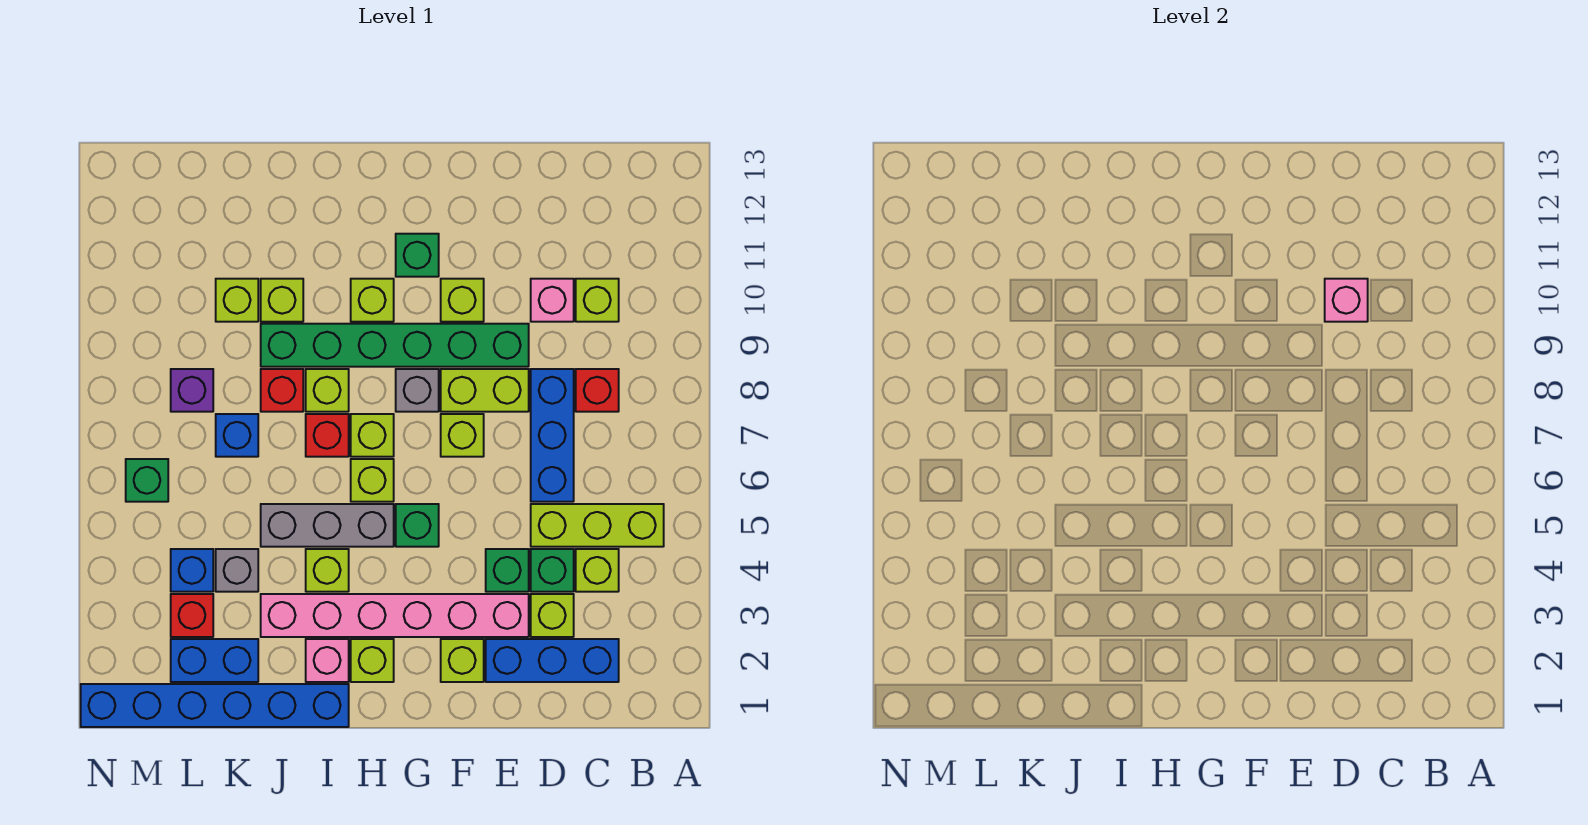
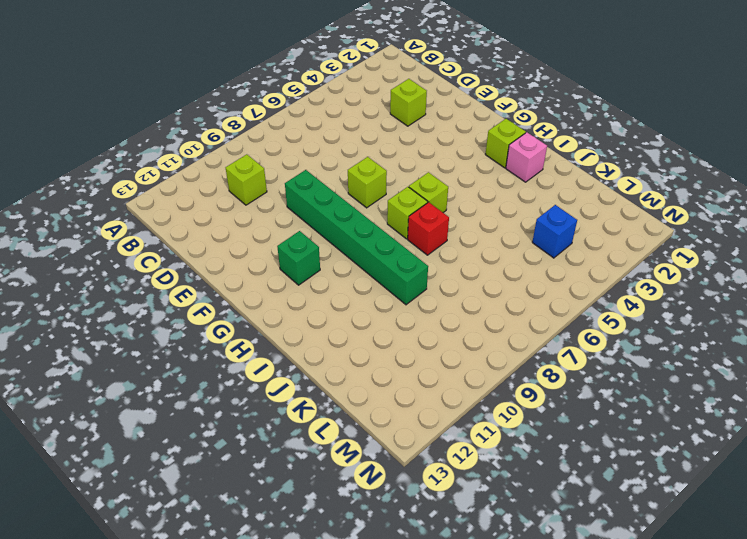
none -> lime brick B5:D5 level 1
none -> blue brick C2:E2 level 1
none -> lime brick C4 level 1
none -> red brick C8 level 1

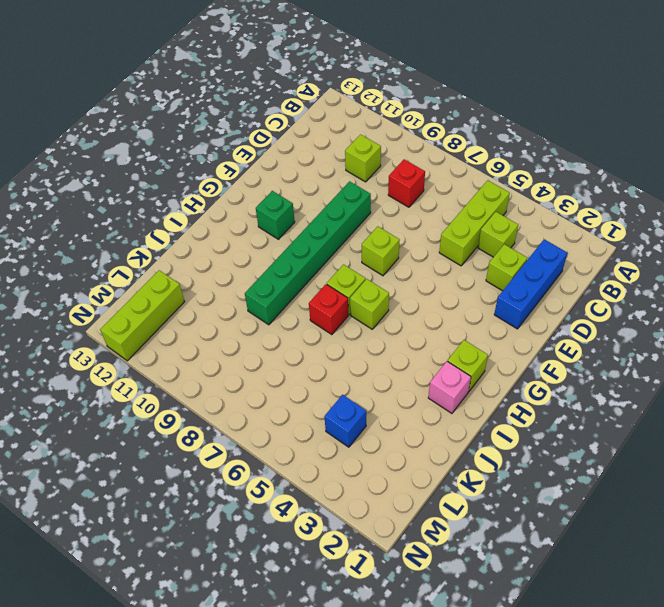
lime brick L12:N12 level 1 -> none
none -> green brick D4 level 1
none -> blue brick D6:D8 level 1
none -> pink brick D10 level 1
none -> pink brick E3:J3 level 1

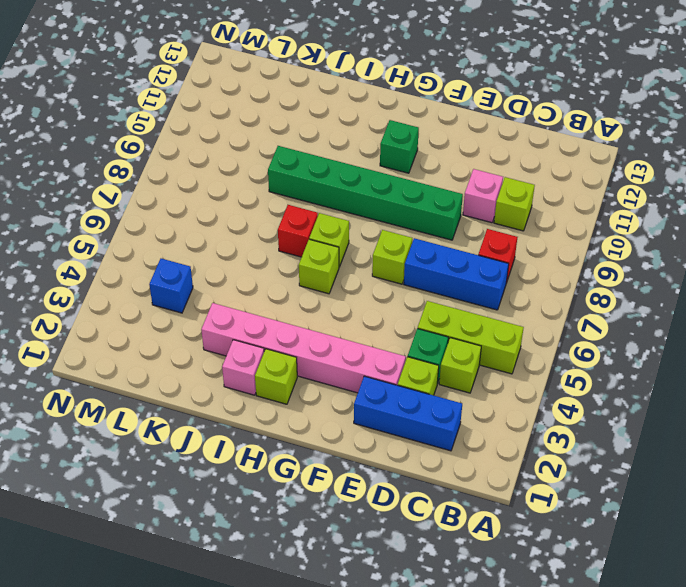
blue brick C7:E7 level 1 -> blue brick D6:D8 level 1
none -> green brick E4 level 1
none -> lime brick E8:F8 level 1
none -> lime brick F2 level 1
none -> lime brick F10 level 1

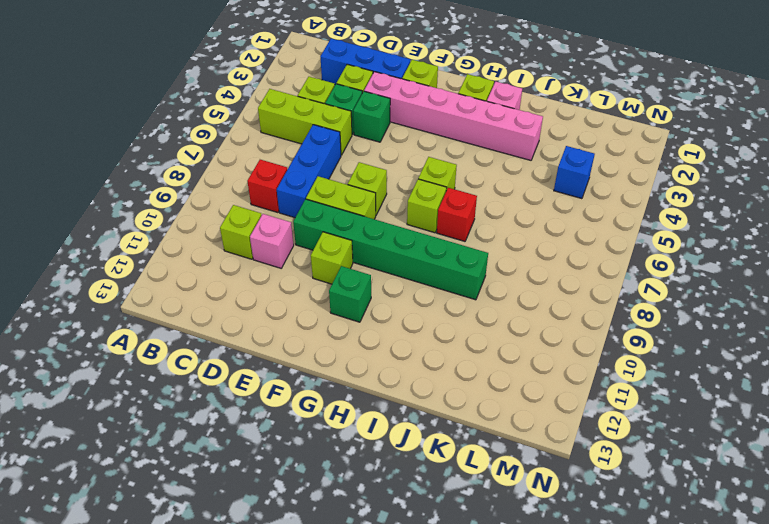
none -> green brick G5 level 1
none -> grey brick G8 level 1
none -> grey brick H5:J5 level 1
none -> lime brick H10 level 1

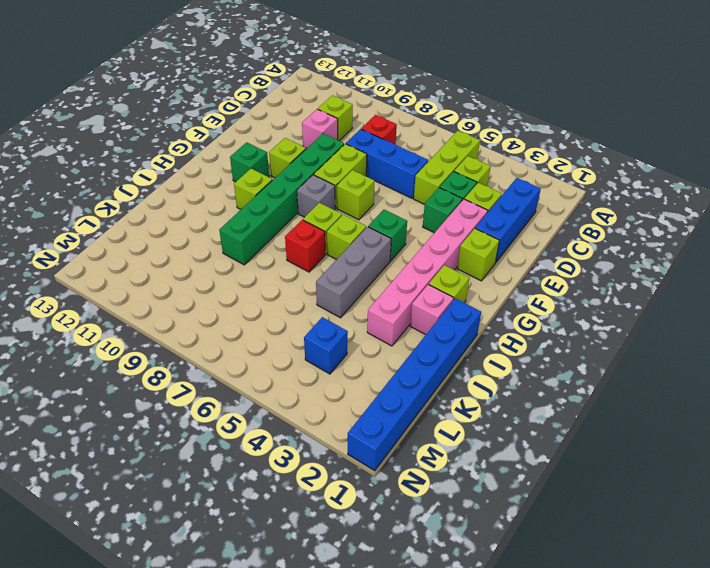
none -> lime brick I4 level 1
none -> lime brick I8 level 1
none -> red brick J8 level 1
none -> lime brick J10 level 1

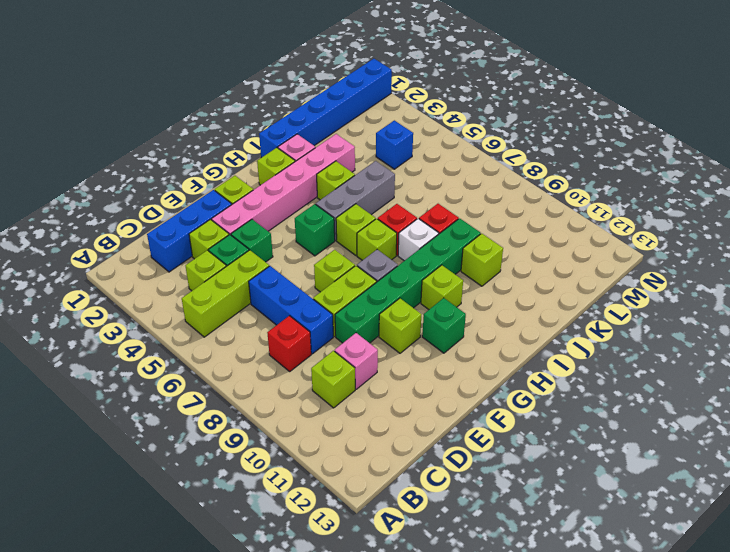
white brick I8 level 1 -> lime brick I8 level 1
none -> blue brick K2:L2 level 1
none -> grey brick K4 level 1
none -> blue brick K7 level 1
none -> lime brick K10 level 1

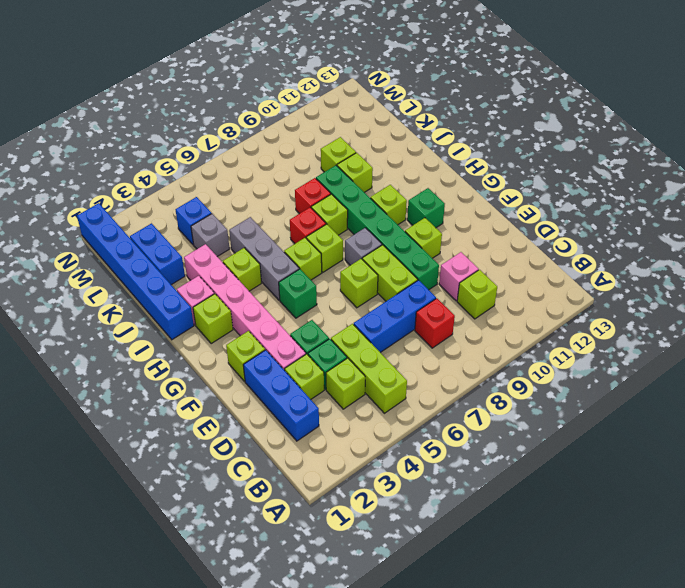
none -> blue brick K7 level 1
none -> red brick L3 level 1
none -> purple brick L8 level 1
none -> green brick M6 level 1

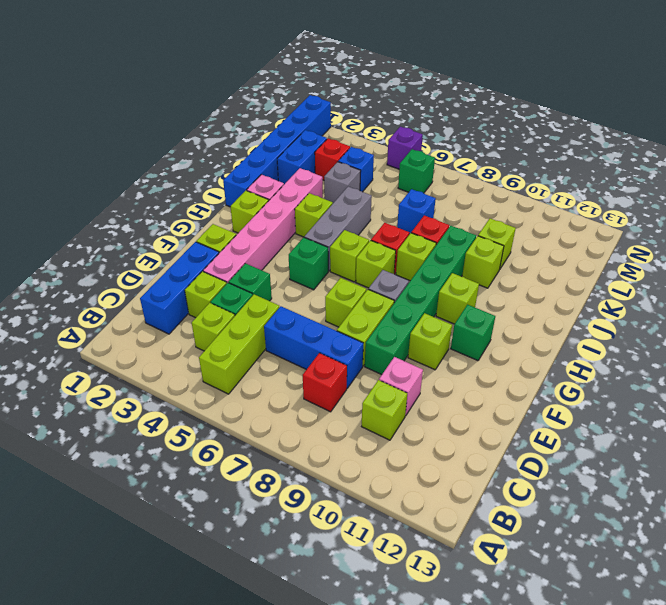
purple brick N5 level 1 -> purple brick L8 level 1
none -> pink brick D10 level 2

